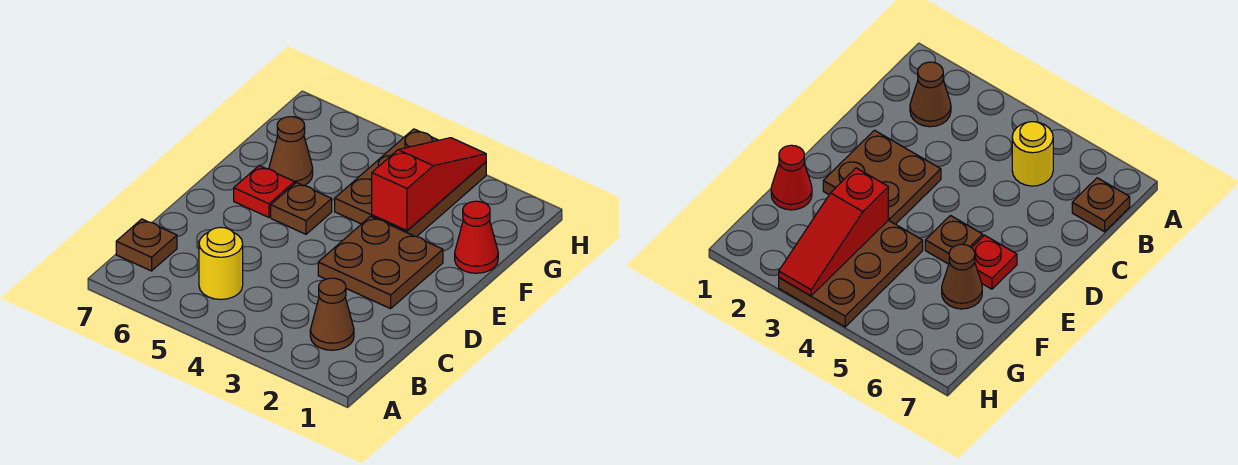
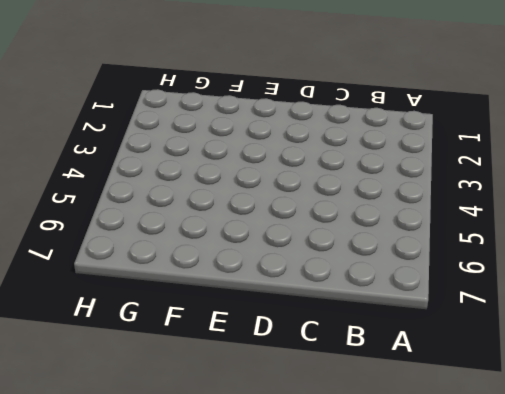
none -> brown cone B2 level 1
none -> yellow round brick B5 level 1

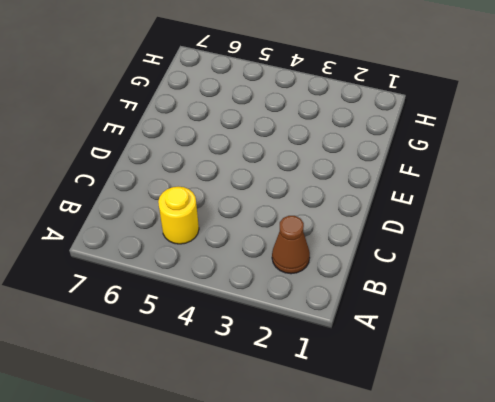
none -> brown plate B7 level 1
none -> brown plate D2:E3 level 1

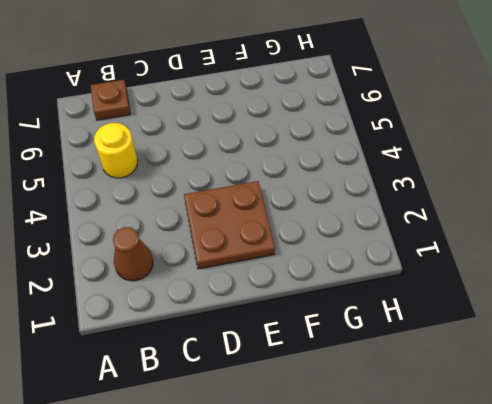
none -> brown plate E5 level 1
none -> red plate E6 level 1

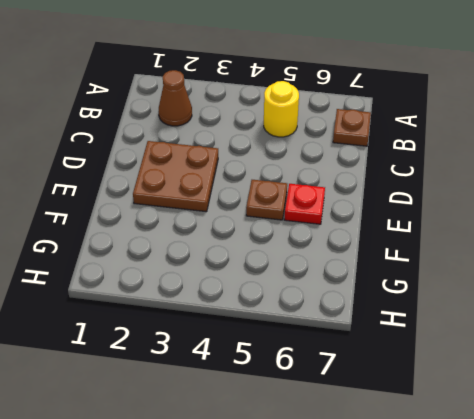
none -> red cone F1 level 1
none -> brown plate F3:H4 level 1

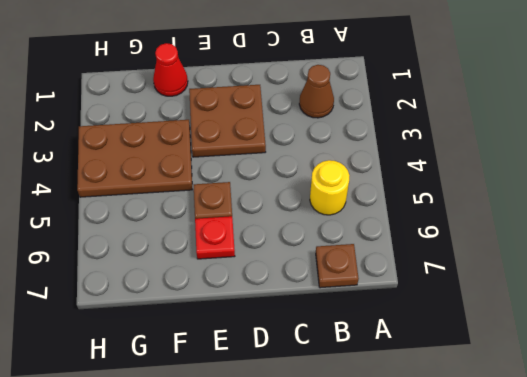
none -> brown cone F6 level 1
none -> red slope F3:H3 level 2 top F

